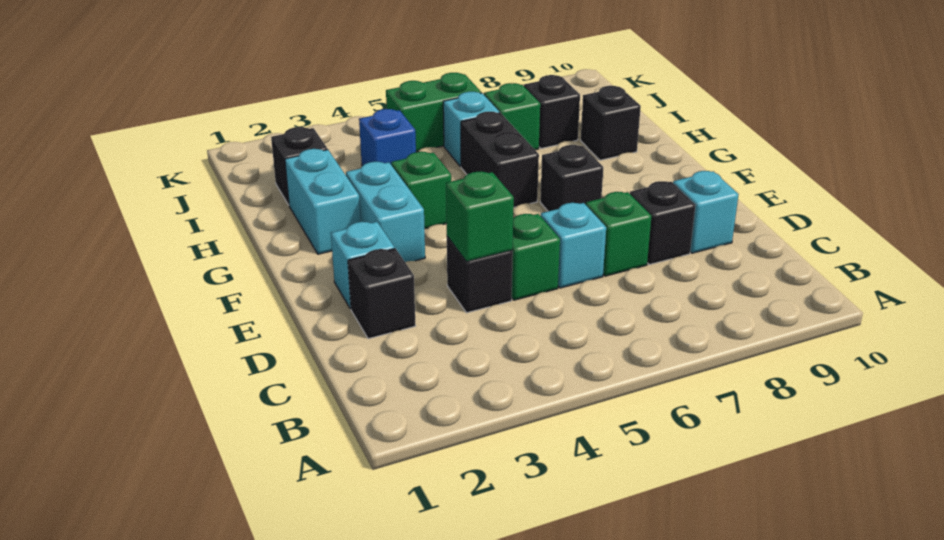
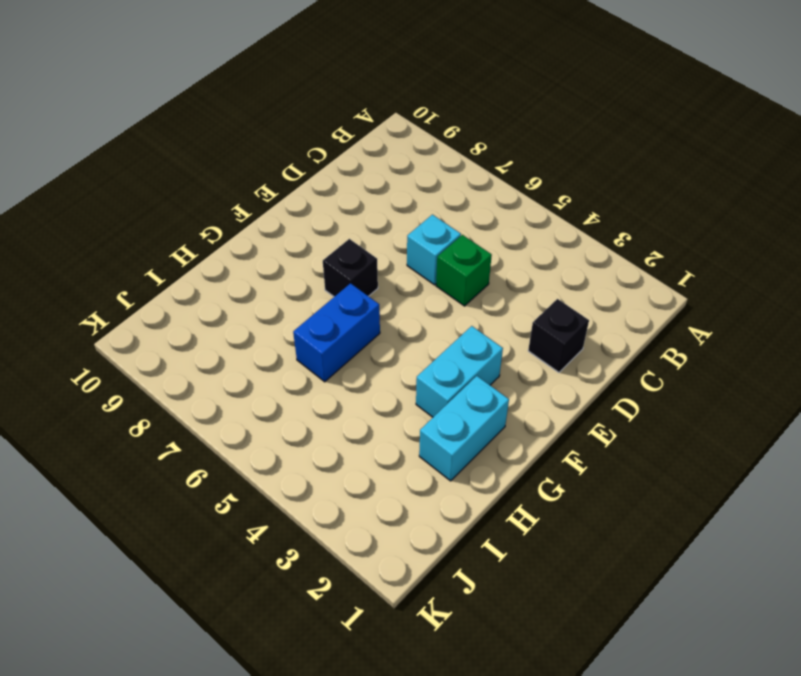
blue brick G6:H6 level 1 -> black brick G6:H6 level 1
none -> black brick D4 level 1
none -> green brick D7 level 1
none -> black brick D8 level 1

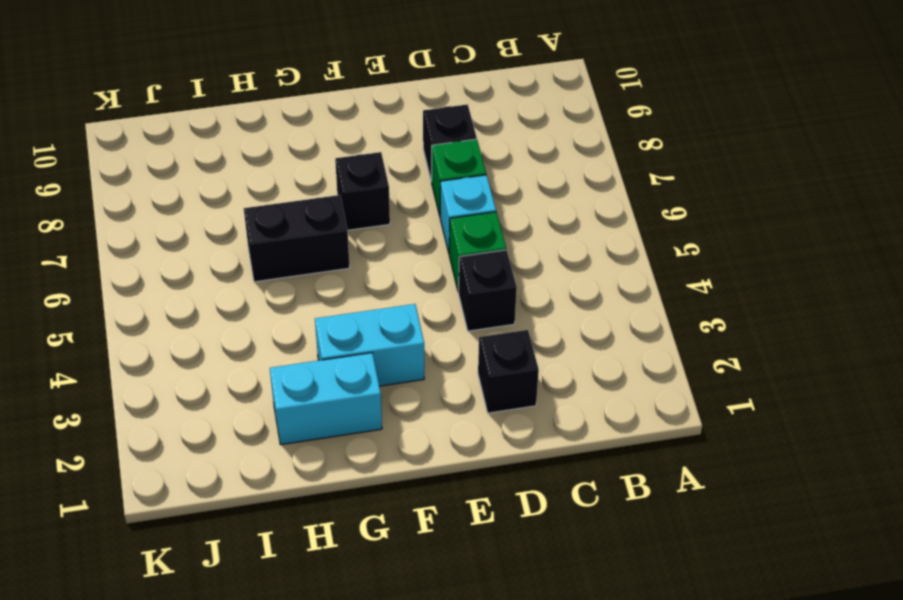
none -> cyan brick D9 level 1
none -> cyan brick E2 level 1
none -> green brick G4 level 1

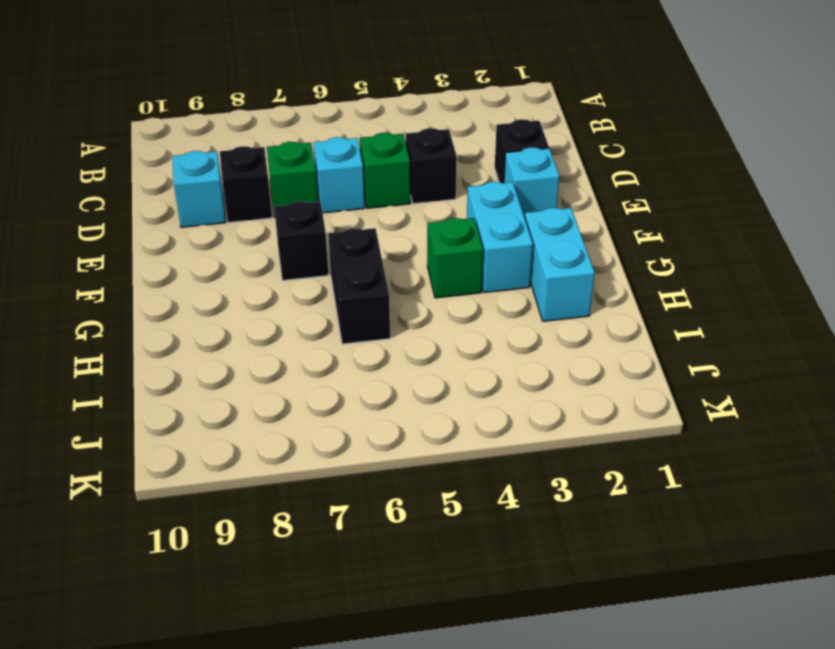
none -> black brick H9 level 1
none -> black brick I2 level 1
none -> blue brick I4 level 1

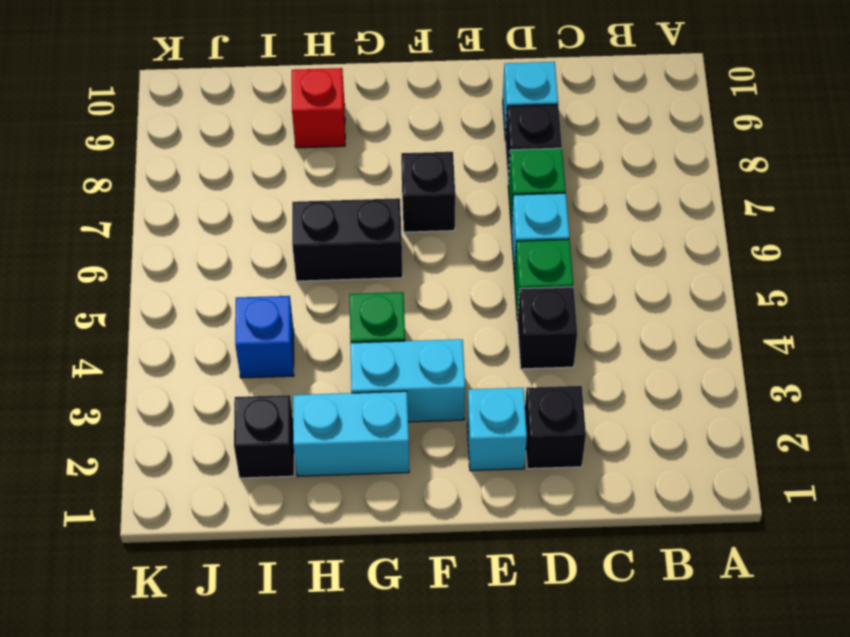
red brick H9 level 1 -> black brick H9 level 1
none -> cyan brick I6 level 1
none -> green brick I7 level 1
none -> black brick I8 level 1

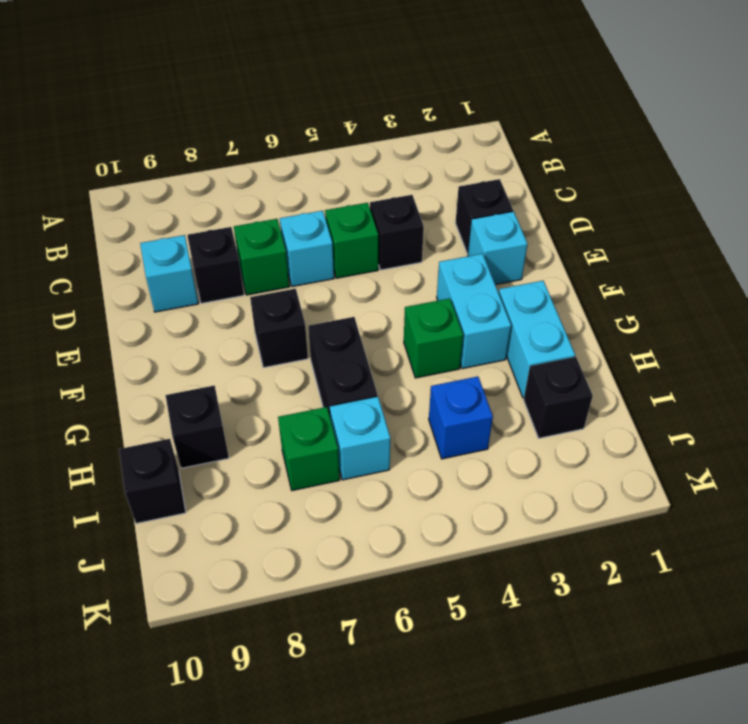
black brick I10 level 1 -> black brick I8 level 1
none -> green brick J5:J6 level 1
none -> green brick D4 level 2

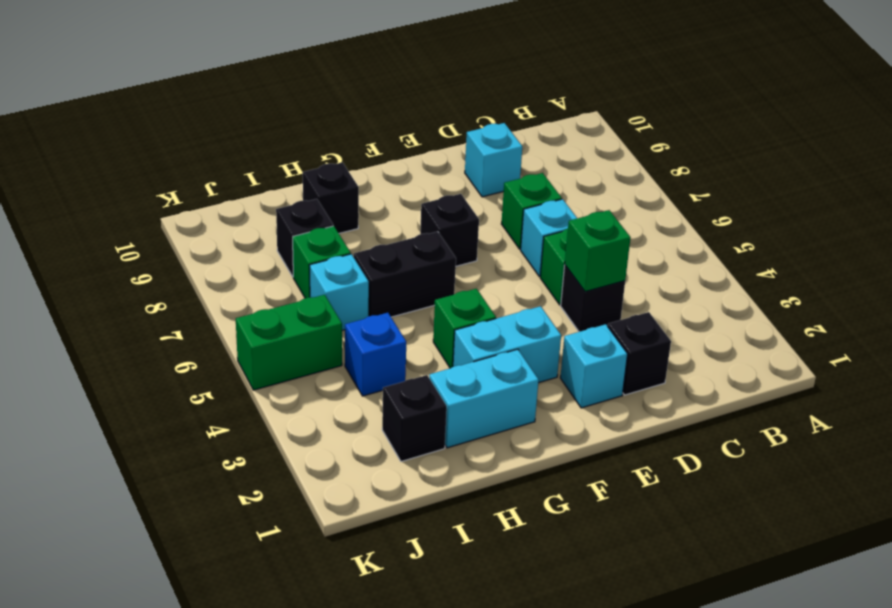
green brick J5:K5 level 1 -> green brick J5:J6 level 1
none -> black brick D8 level 1

